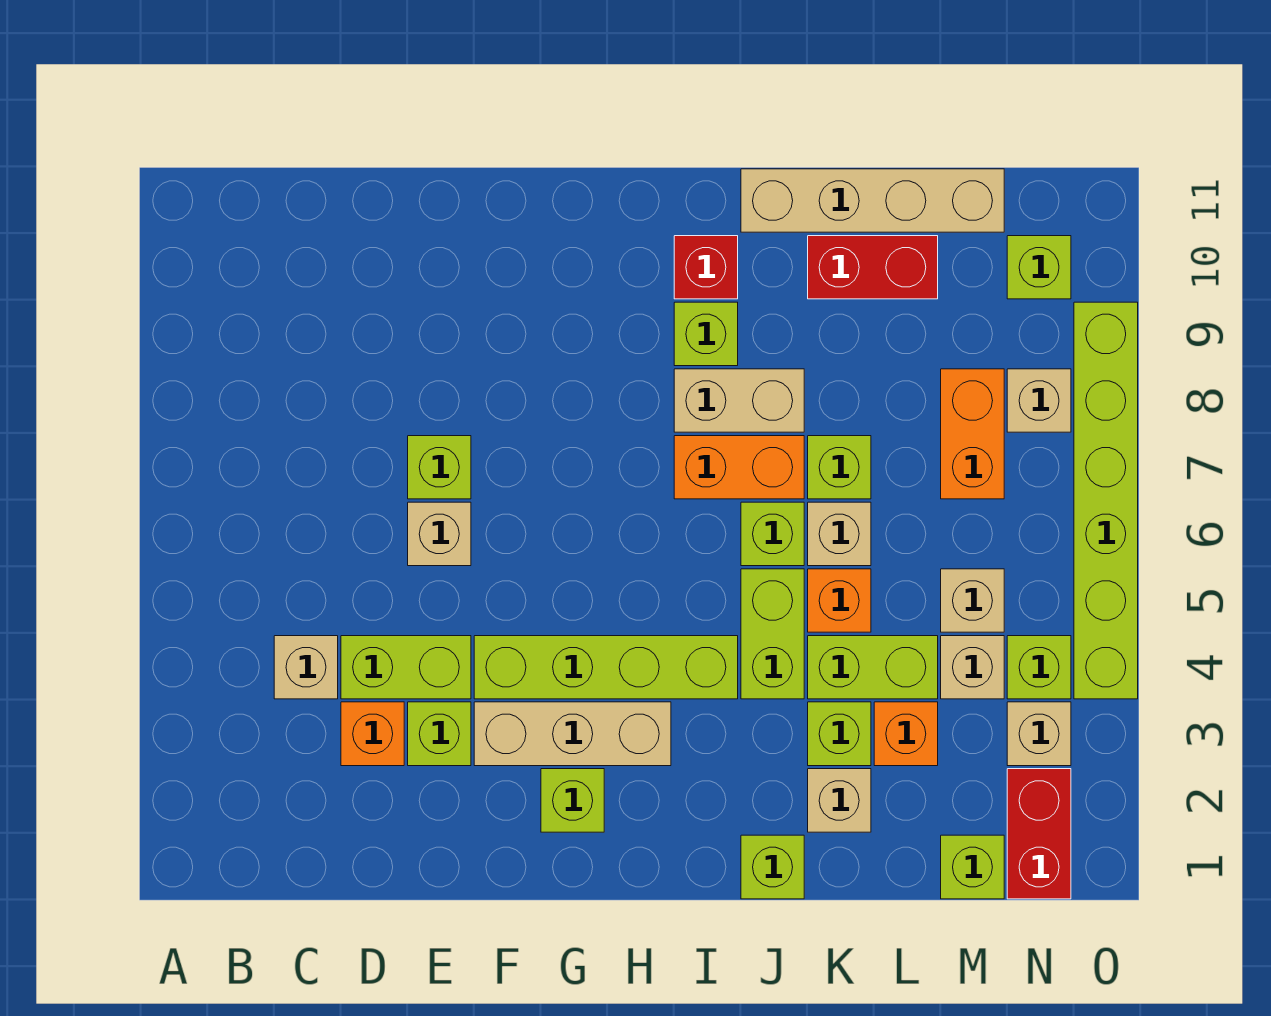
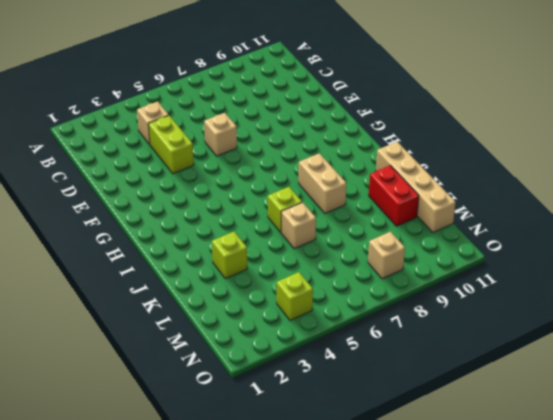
none -> orange brick D3 level 1
none -> lime brick E3 level 1
none -> lime brick E7 level 1
none -> tan brick F3:H3 level 1

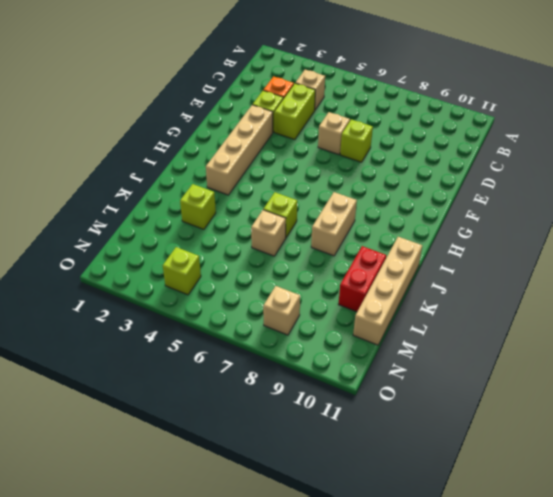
tan brick F3:I3 level 1 -> tan brick F3:H3 level 1
none -> lime brick F4:I4 level 1
none -> lime brick G2 level 1
none -> orange brick I7:J7 level 1
none -> lime brick I9 level 1

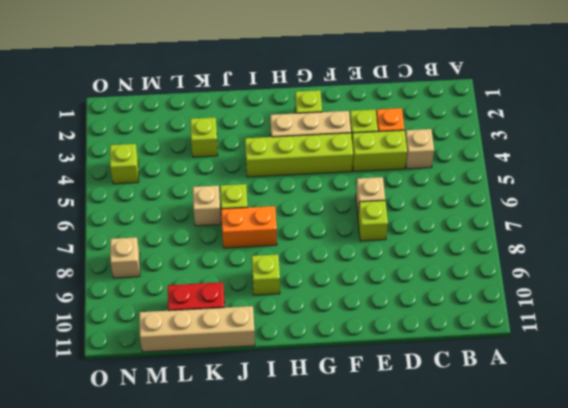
none -> tan brick I8:J8 level 1
none -> red brick I10 level 1
none -> lime brick J1 level 1
none -> lime brick J4:J5 level 1

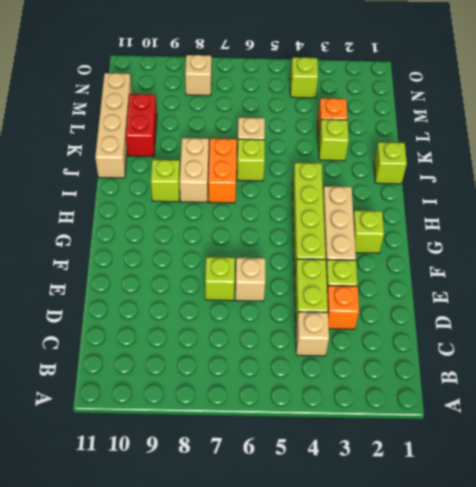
none -> red brick I10 level 1
none -> lime brick J4:J5 level 1
none -> tan brick K2 level 1
none -> lime brick K4:L4 level 1

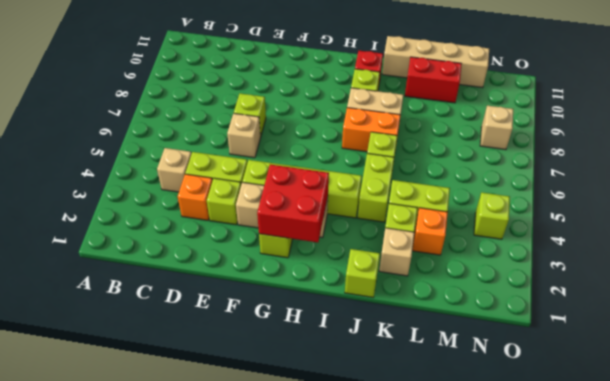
red brick G2:H3 level 2 -> none
none -> orange brick K5 level 1
none -> tan brick K6 level 1
none -> lime brick K7 level 1
none -> lime brick M1 level 1

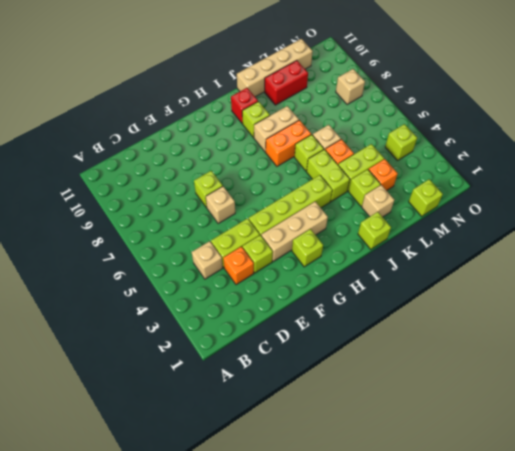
none -> lime brick K7 level 1
none -> tan brick M4 level 1
none -> tan brick M5 level 1
none -> orange brick M7:M8 level 1

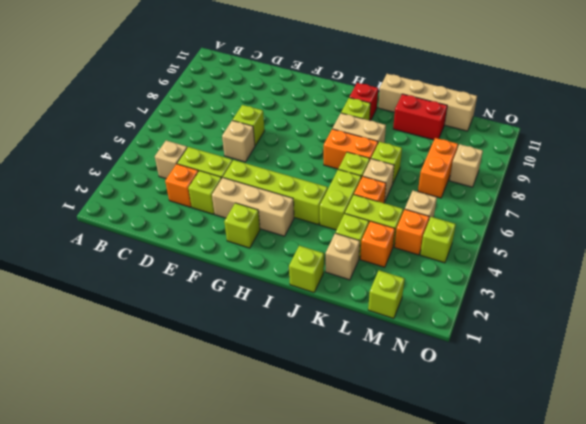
orange brick M4 level 1 -> tan brick M4 level 1
none -> red brick N1:N2 level 1
none -> tan brick N3 level 1
none -> lime brick N10 level 1
none -> lime brick O4:O9 level 1

